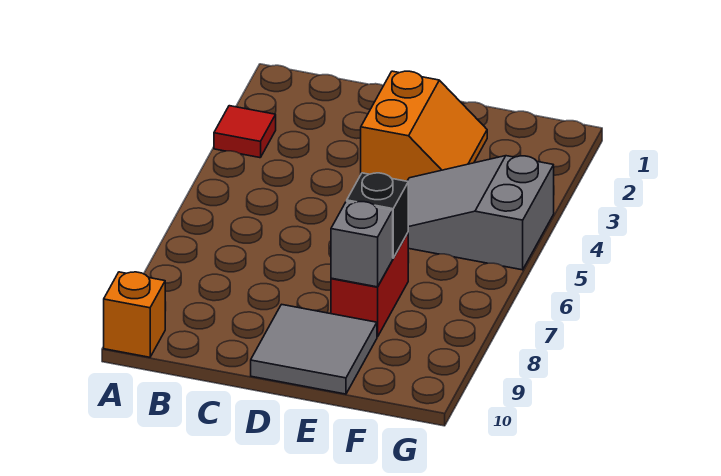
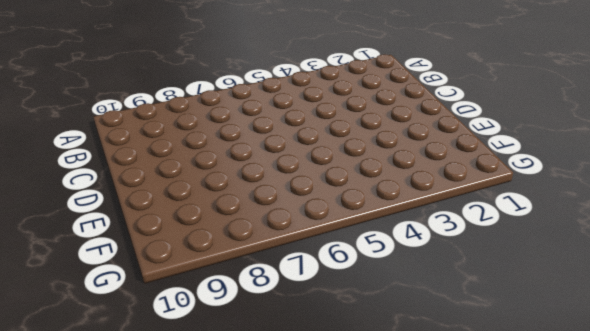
none -> red tile A3 level 1
none -> orange brick A10 level 1

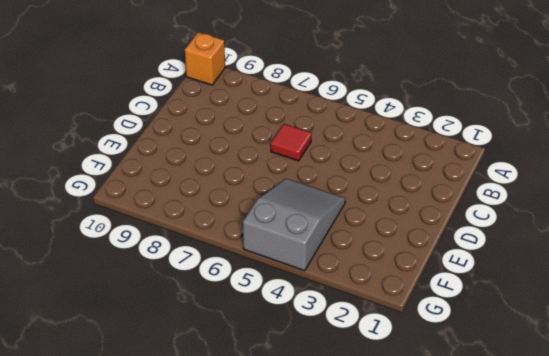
red tile C6 level 1 -> red tile A3 level 1
none -> orange slope D2:E3 level 1 top D
none -> grey tile D9:E10 level 1

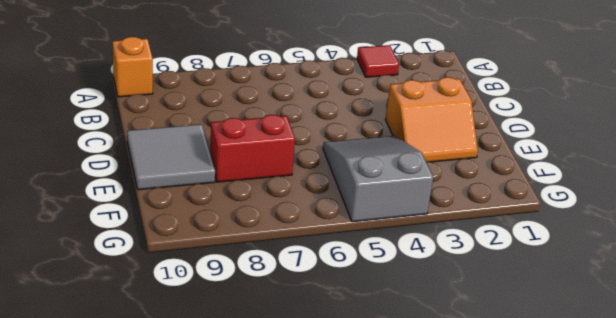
none -> black brick E7 level 2
none -> grey brick E8 level 2

